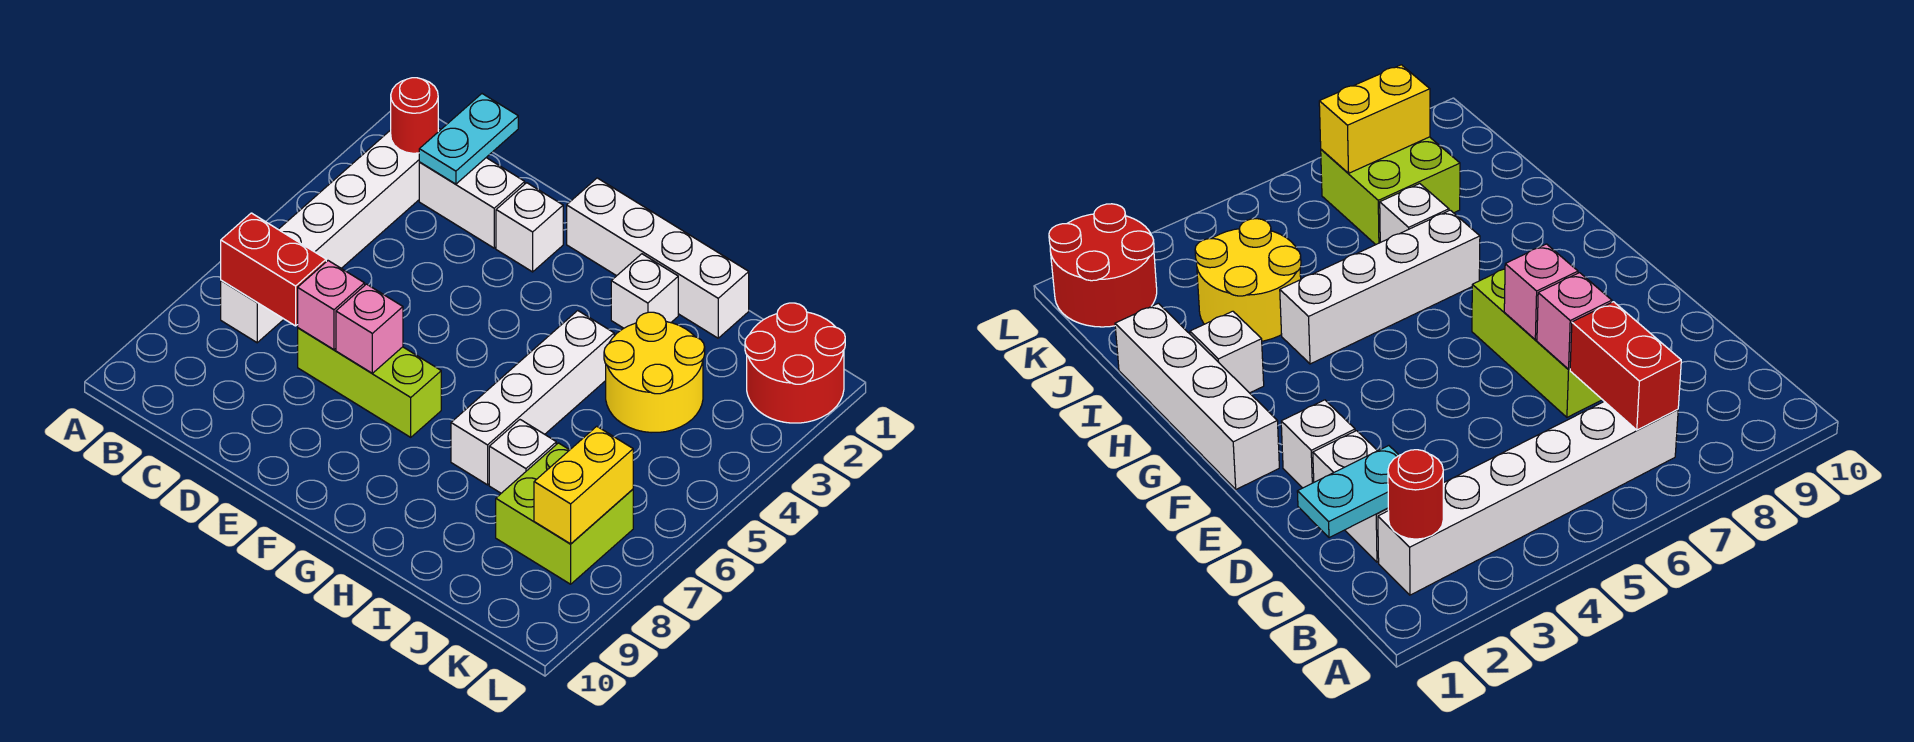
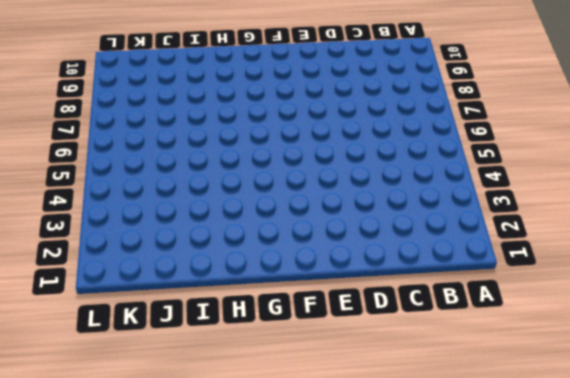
none -> white brick B2:B7 level 1
none -> white brick C2:D2 level 1
none -> lime brick D7:F7 level 1

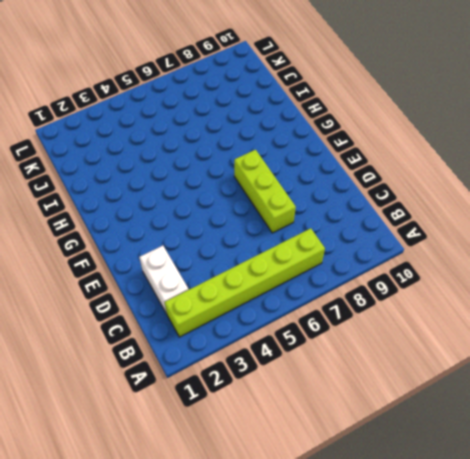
lime brick B2:B7 level 1 -> white brick B2:B7 level 1
none -> white brick E2 level 1
none -> white brick F1:I1 level 1
none -> white brick H2 level 1

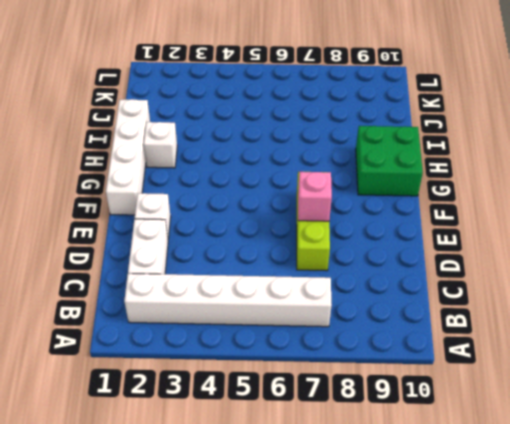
green brick G9:H10 level 1 -> none
none -> white brick H4:H7 level 1
none -> yellow round brick I3:J4 level 1
none -> white brick I7 level 1

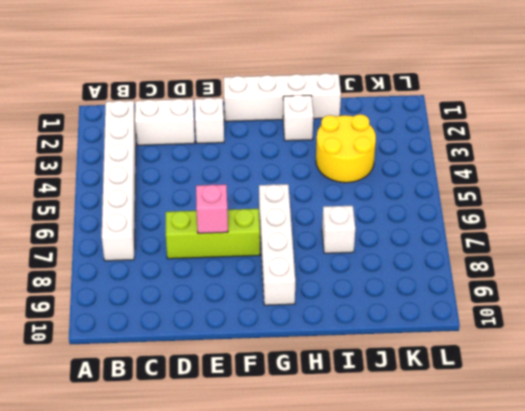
white brick G6:G9 level 1 -> white brick H4:H7 level 1
none -> lime brick J7:K8 level 1
none -> red round brick K1:L2 level 1
none -> red round brick B2 level 2

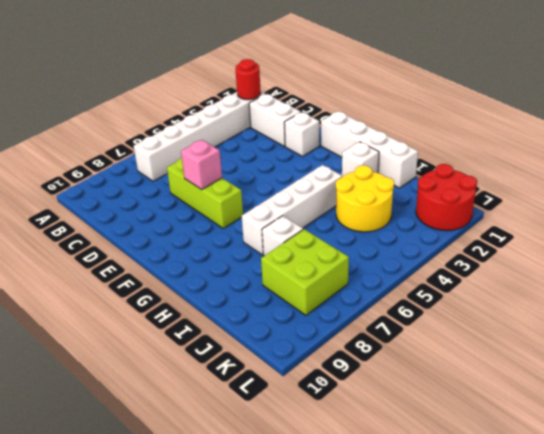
none -> red brick B7:C7 level 2
none -> cyan plate C1:C2 level 2
none -> pink brick D7 level 2

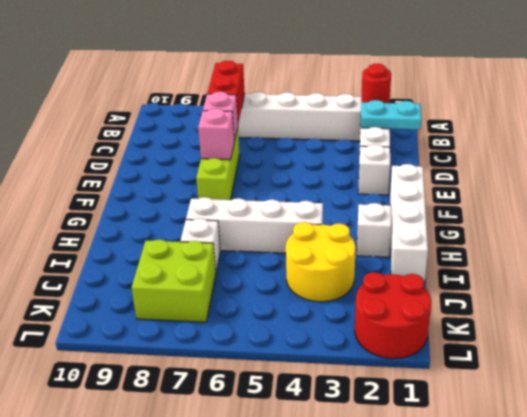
none -> yellow brick K7:K8 level 2

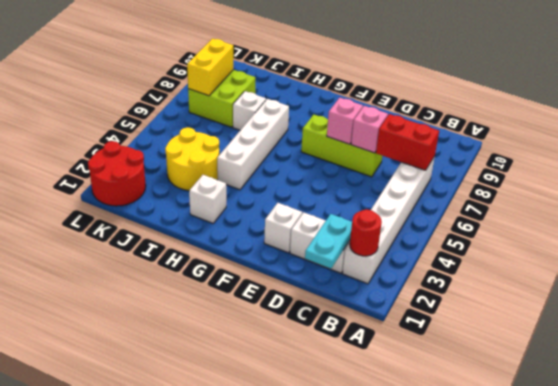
none -> white brick F1:I1 level 1

